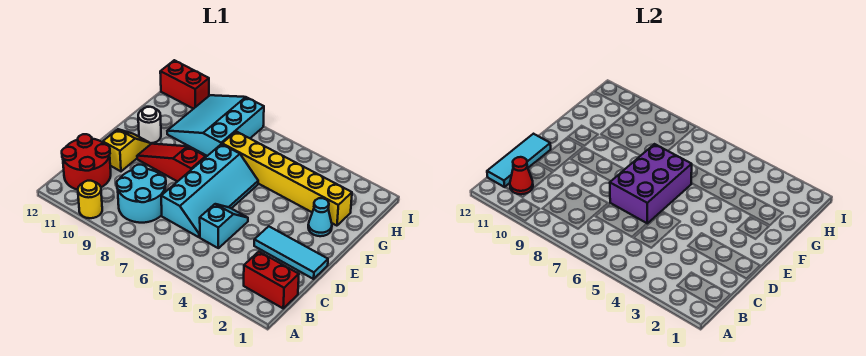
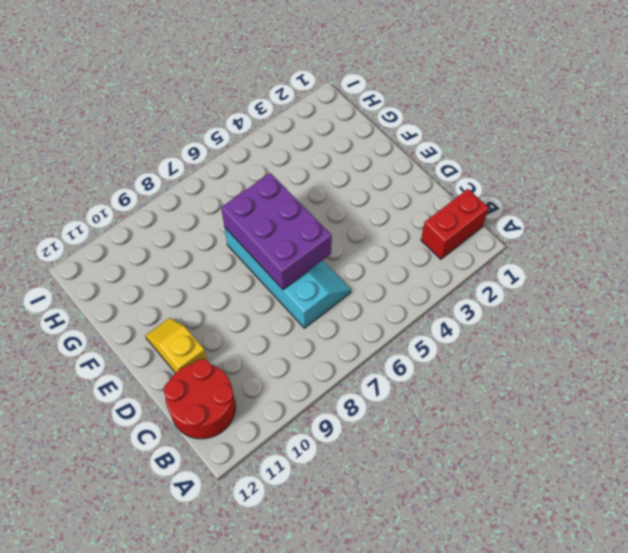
none -> yellow round brick A10 level 1
none -> cyan round brick B8:C9 level 1
none -> cyan slope C5:D5 level 1 top C

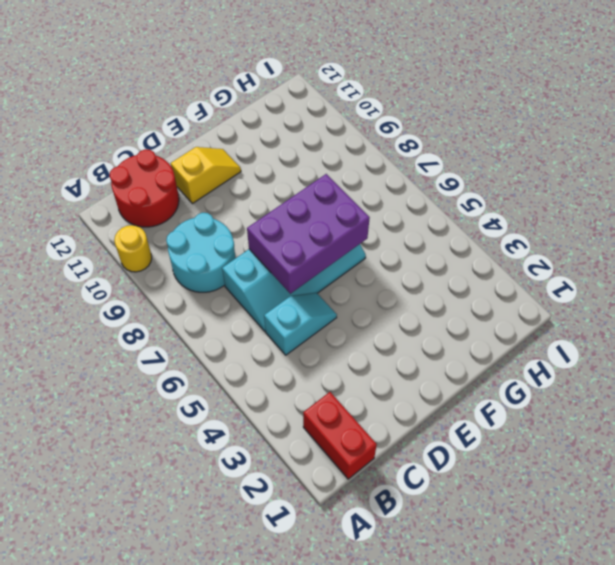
none -> cyan tile D1:D3 level 1
none -> red slope E8:E10 level 1 top 8
none -> cyan cone F2 level 1

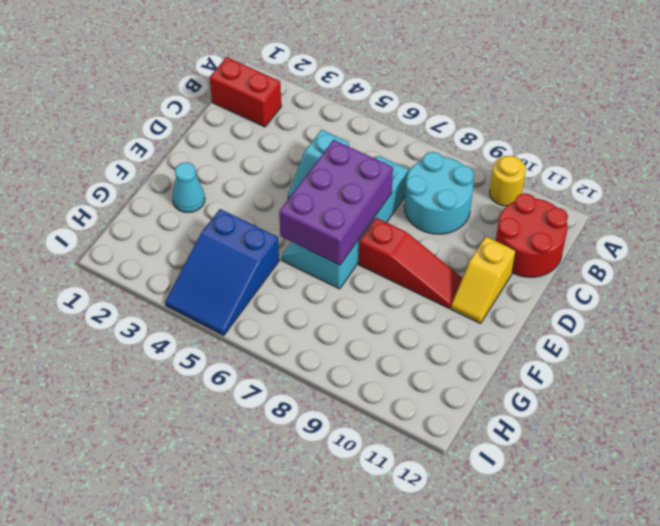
blue slope G4:I5 level 1 top G -> yellow brick G2:G7 level 1
none -> cyan tile D1:D3 level 1
none -> white round brick F11 level 1
none -> cyan slope G8:I10 level 1 top 8

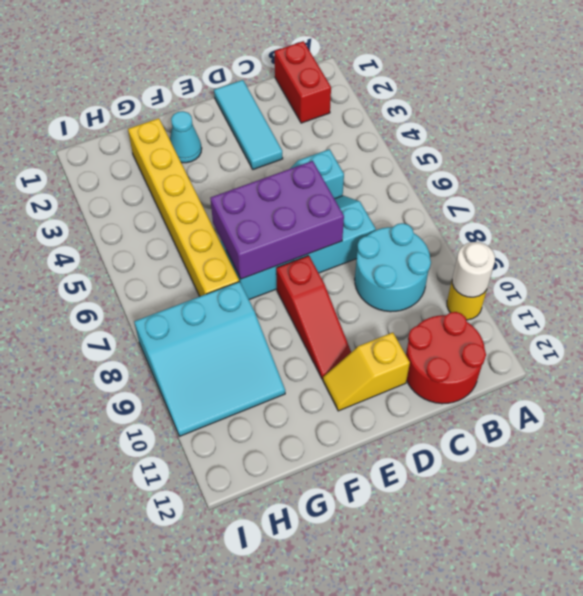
white round brick A10 level 2 -> white round brick F11 level 1
none -> red brick I11:I12 level 1
none -> red cone B11 level 2
none -> cyan tile B12:D12 level 2

